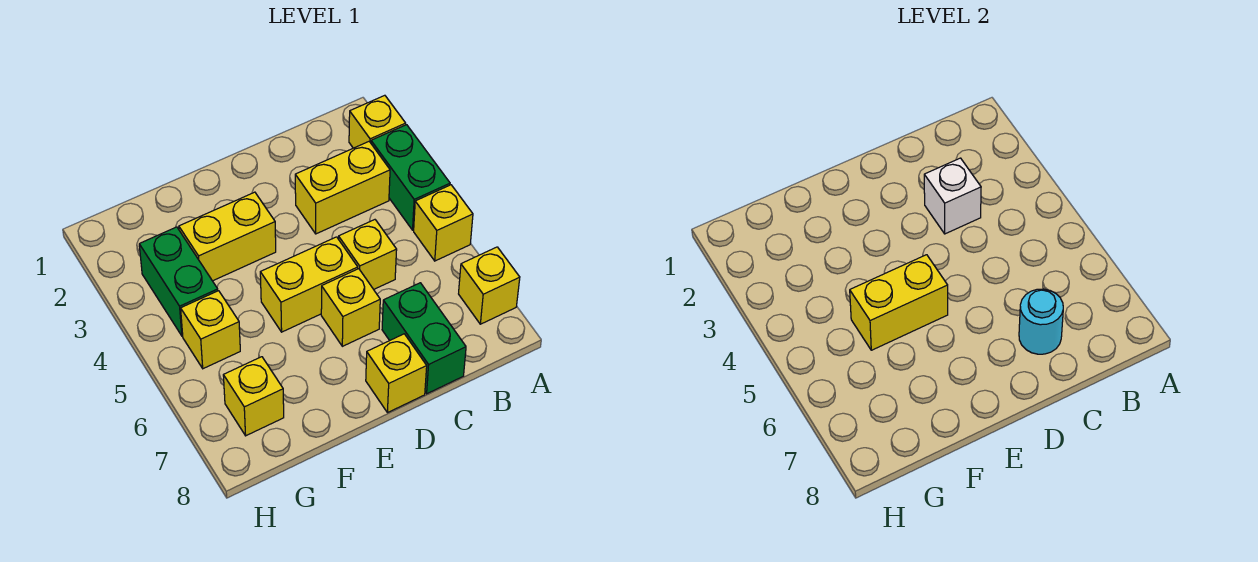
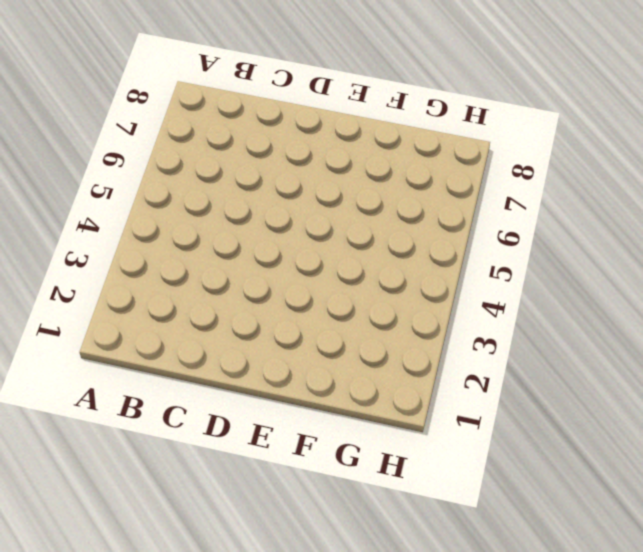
none -> yellow brick A2 level 1
none -> green brick A3:A4 level 1
none -> yellow brick A5 level 1

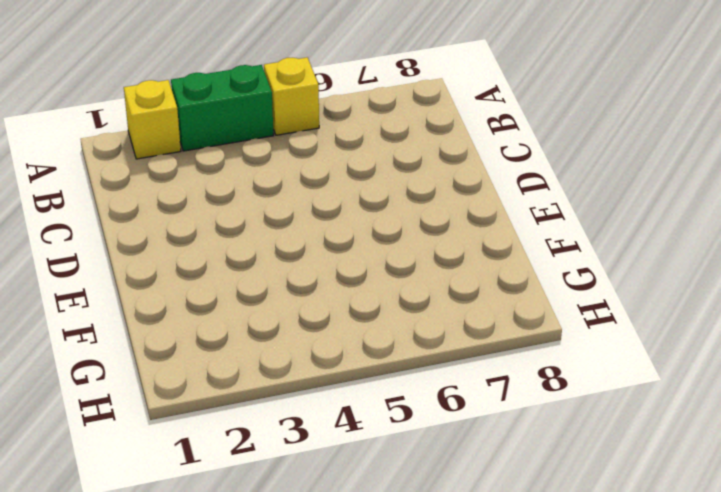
none -> yellow brick A7 level 1
none -> yellow brick B3:C3 level 1
none -> yellow brick C5 level 1

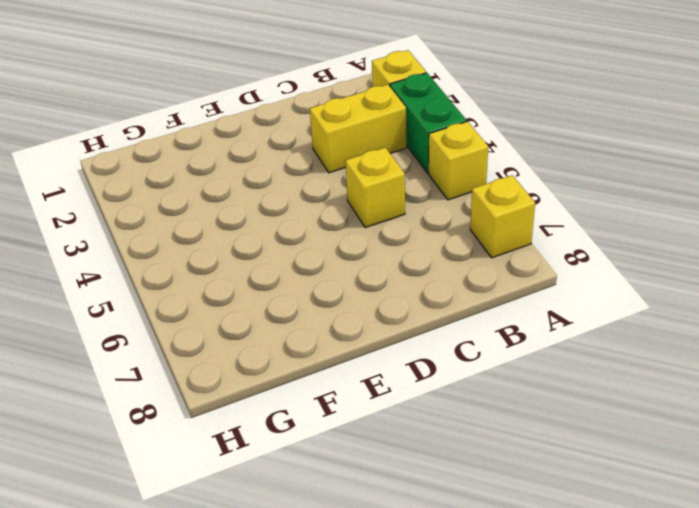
none -> green brick C7:C8 level 1
none -> yellow brick D5:E5 level 1
none -> yellow brick D6 level 1

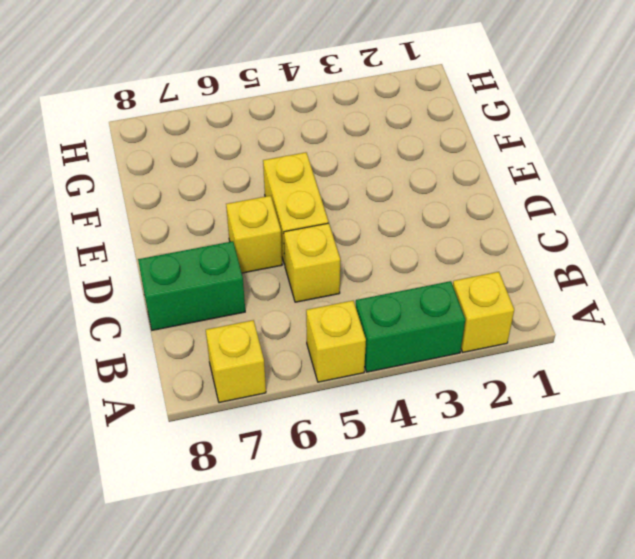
none -> yellow brick B3:C3 level 1
none -> yellow brick D8 level 1
none -> yellow brick E3:F3 level 1

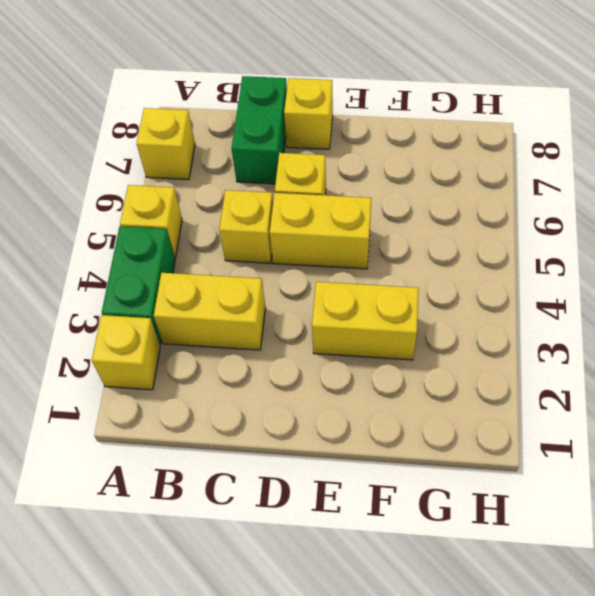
none -> green brick G3:G4 level 1
none -> yellow brick G5 level 1
none -> yellow brick G7 level 1

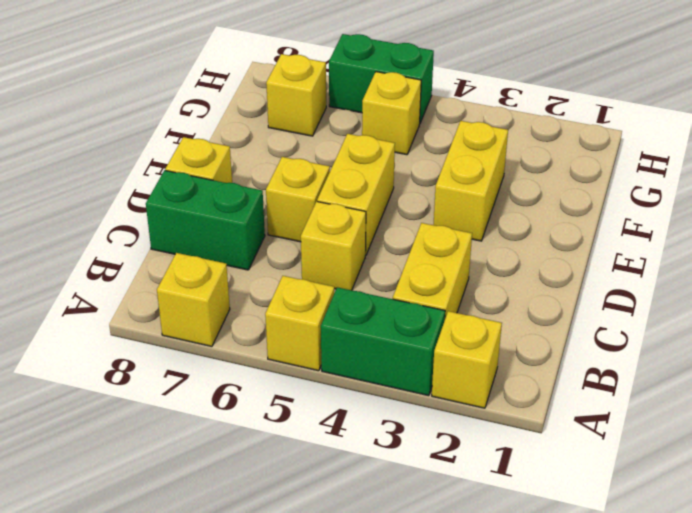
green brick H5:H6 level 1 -> green brick G3:G4 level 1
none -> white brick C3 level 2
none -> cyan round brick C7 level 2
none -> yellow brick E5:F5 level 2

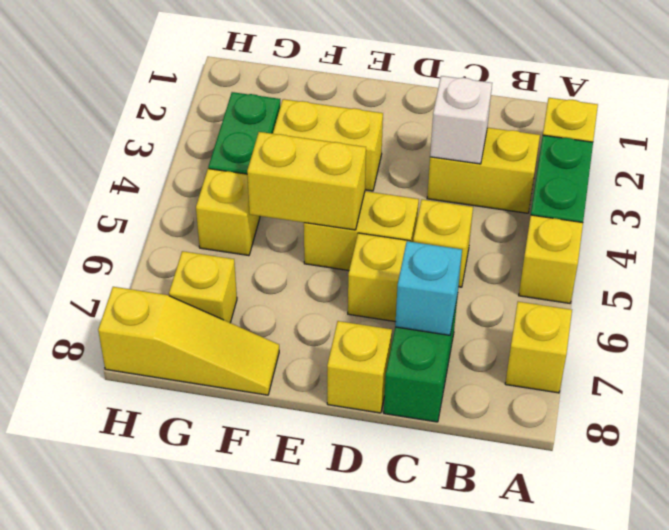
cyan brick C7 level 2 -> cyan round brick C7 level 2
yellow slope F8:H8 level 1 top H -> none

